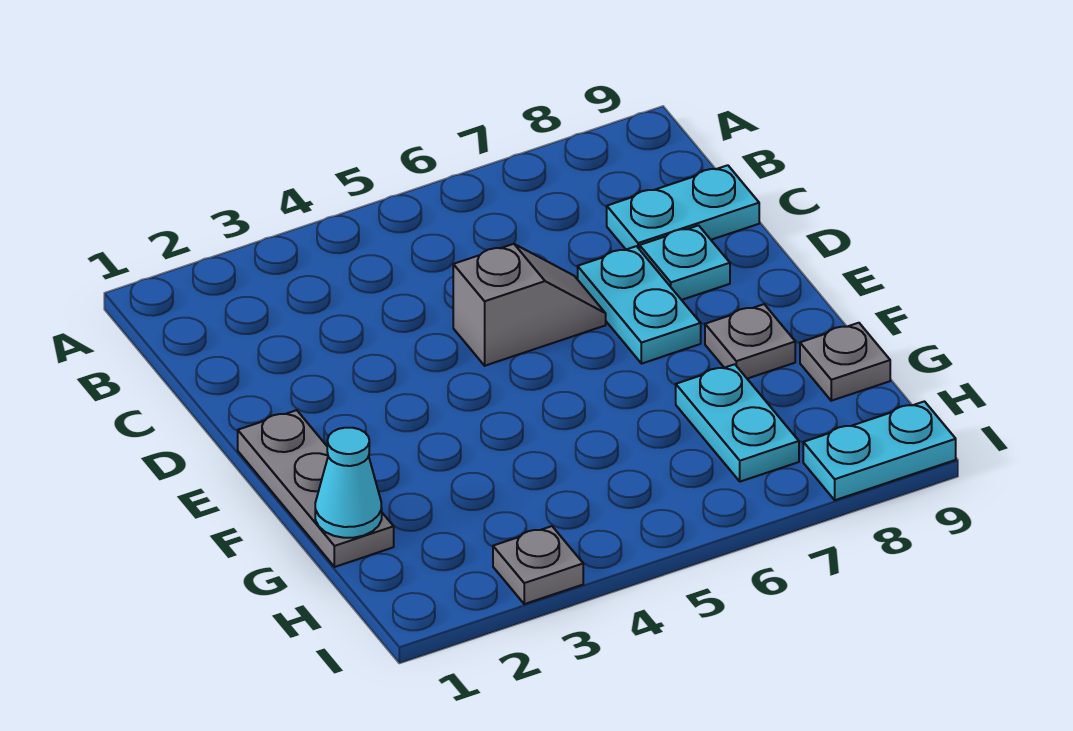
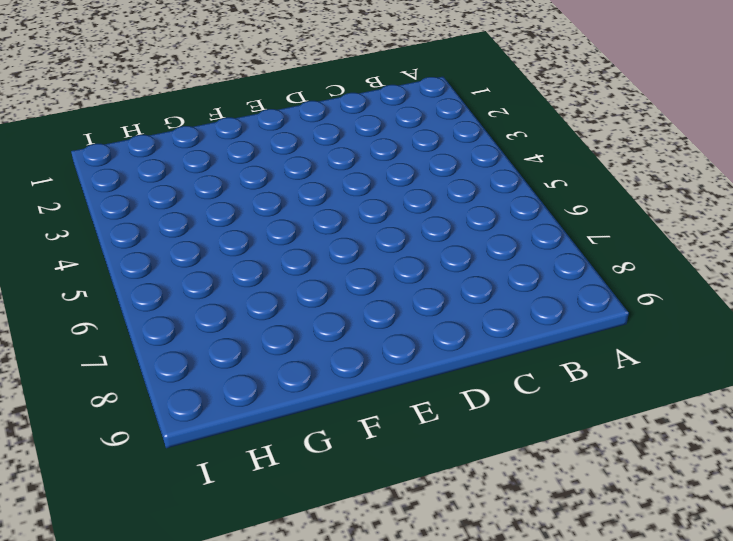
none -> cyan plate C8:C9 level 1
none -> grey slope D5:D6 level 1 top 5

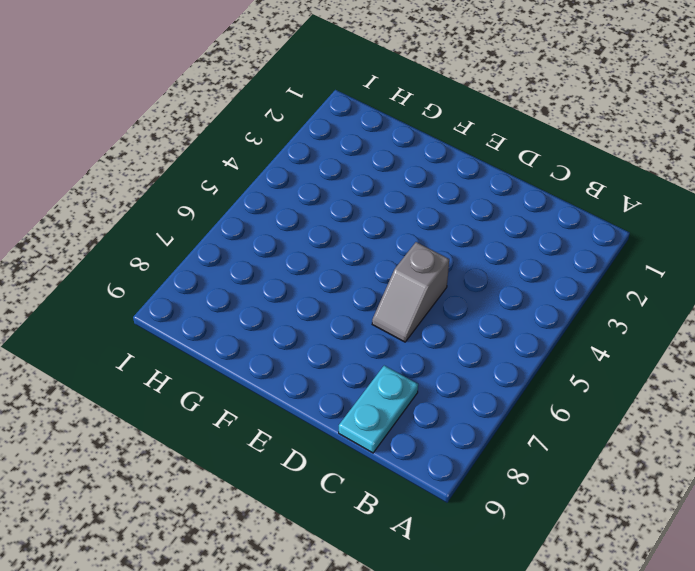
none -> cyan plate D7:E7 level 1
none -> cyan plate D8 level 1

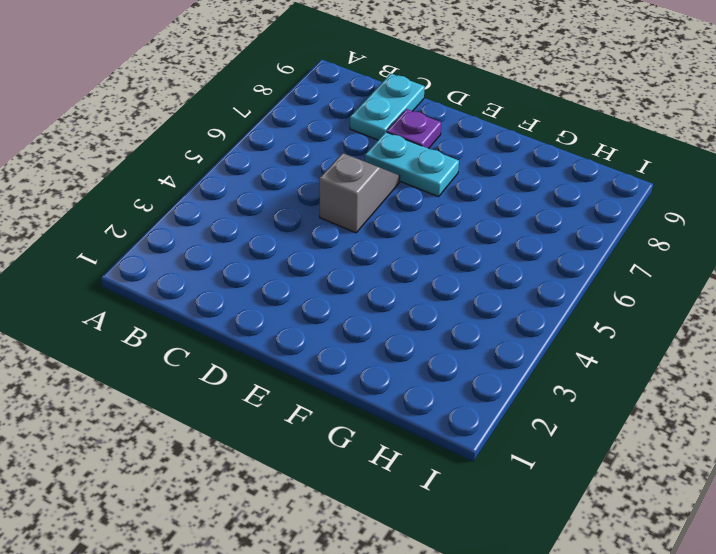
purple plate D8 level 1 -> cyan plate D8 level 1
none -> grey plate E1:G1 level 1
none -> grey plate F8 level 1

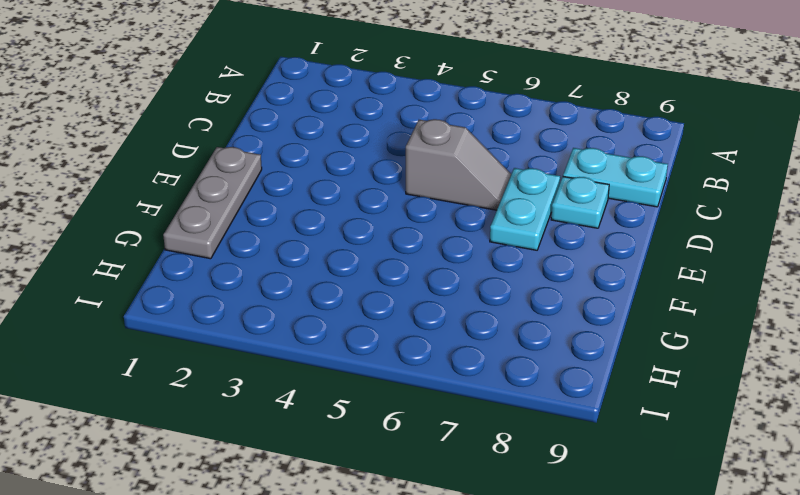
none -> grey plate F8 level 1
none -> cyan plate G7:H7 level 1

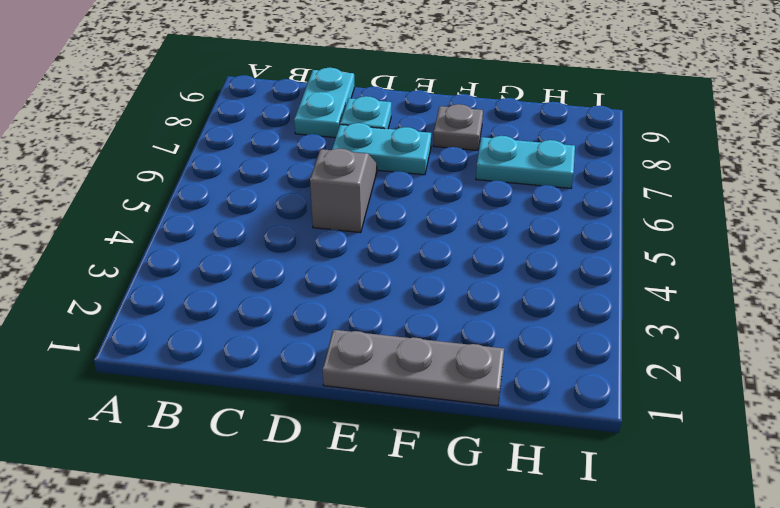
none -> grey plate G9 level 1
none -> grey plate I3 level 1

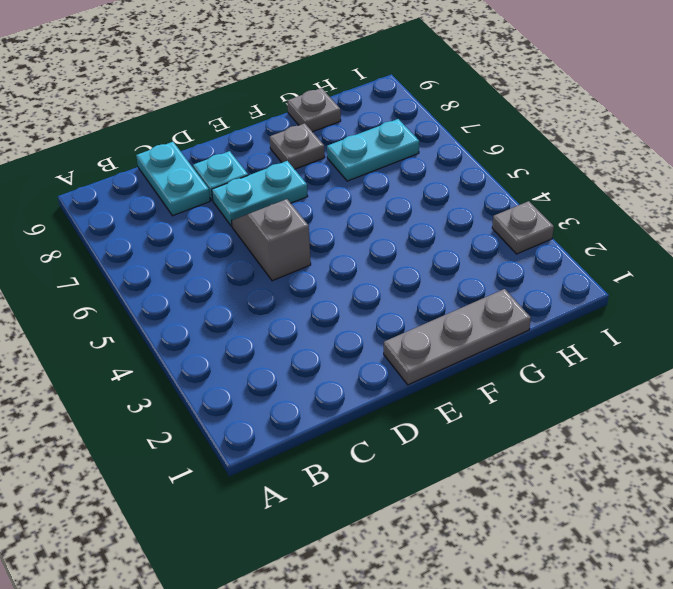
none -> cyan plate I8:I9 level 1
none -> cyan cone G1 level 2

